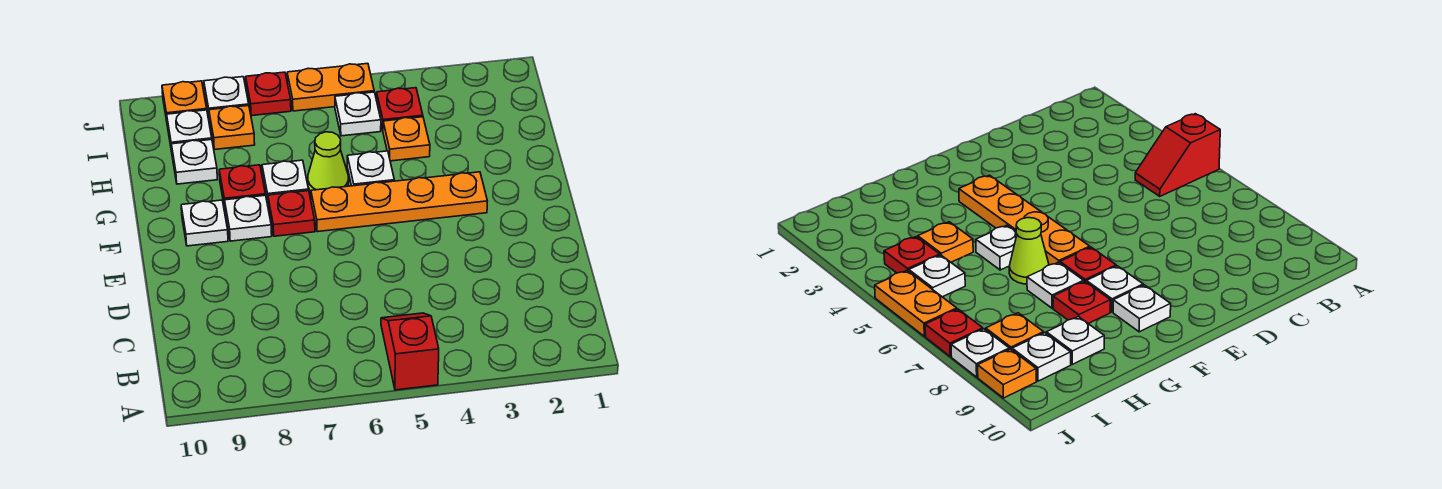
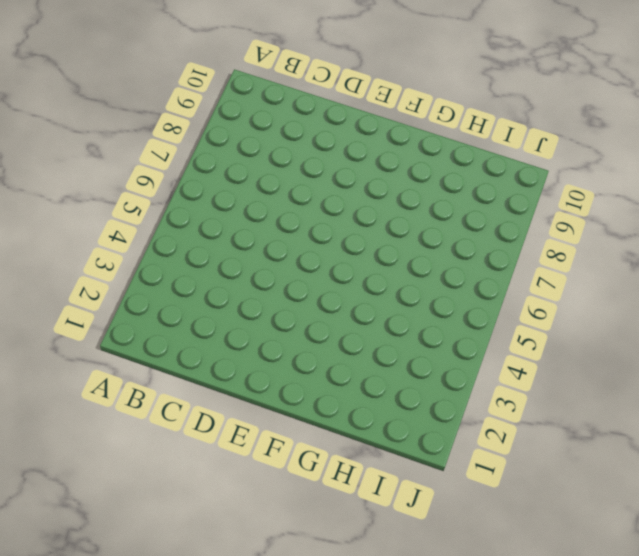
none -> red slope A5:B5 level 1 top A
none -> orange plate F3:F6 level 1
none -> red plate F7 level 1

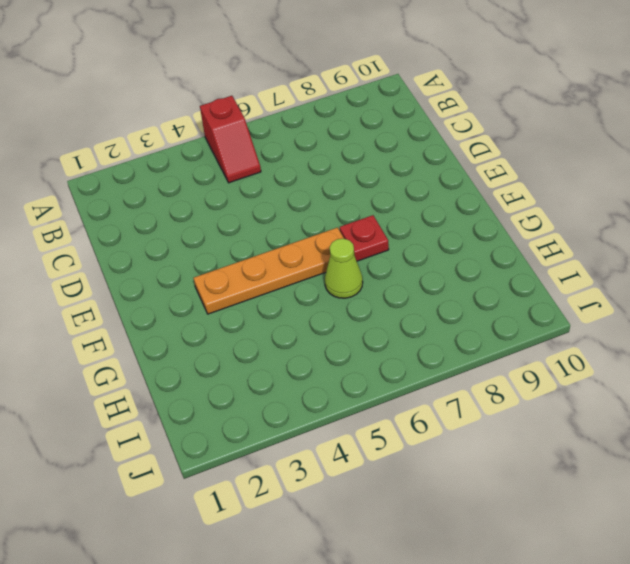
none -> white plate F8 level 1
none -> white plate F9 level 1
none -> white plate G5 level 1

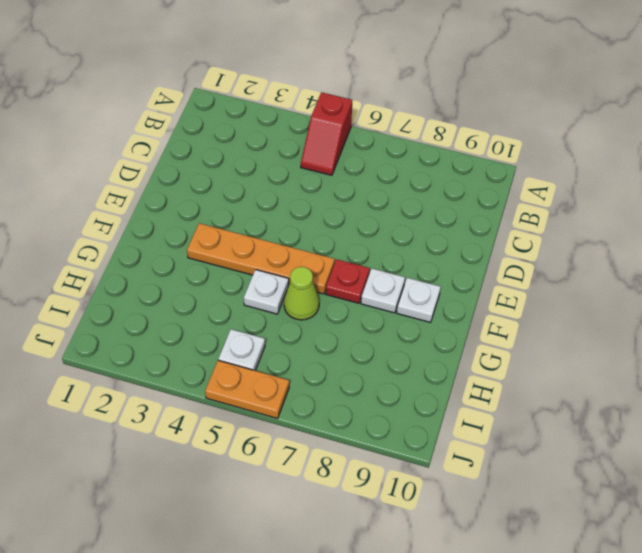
none -> white plate G7 level 1
none -> red plate G8 level 1
none -> orange plate H4 level 1

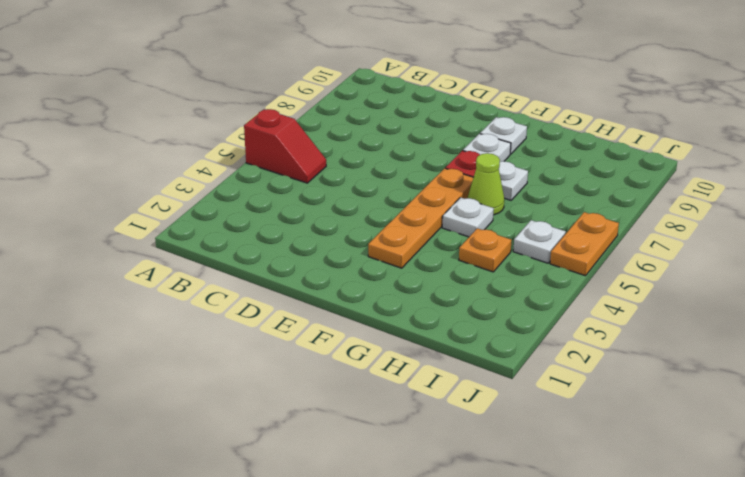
none -> red plate G8 level 1
none -> white plate H9 level 1
none -> red plate I4 level 1

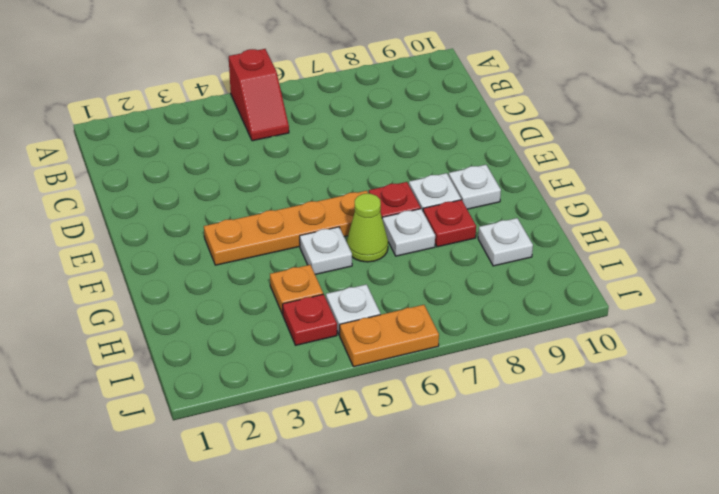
none -> orange plate I8 level 1
none -> white plate I9 level 1
none -> red plate J7 level 1

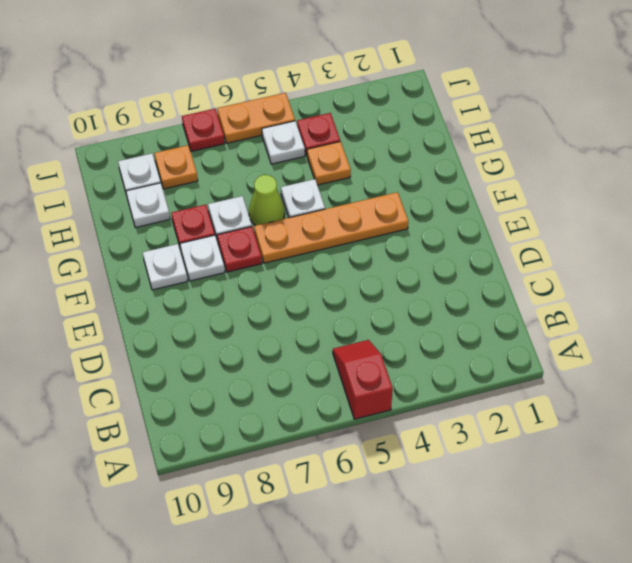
none -> white plate J8 level 1
none -> orange plate J9 level 1

